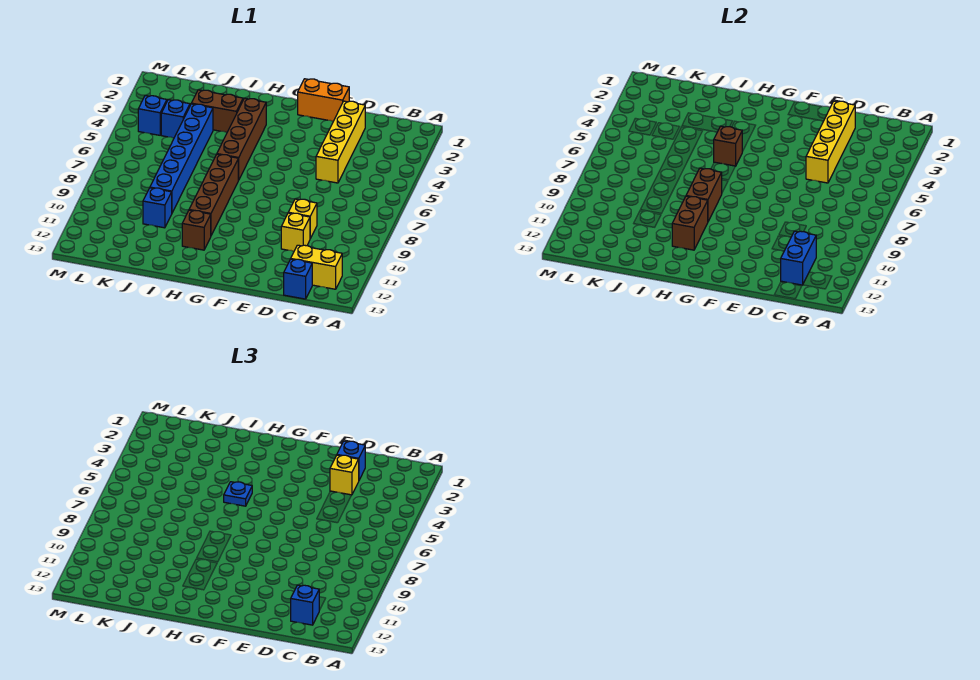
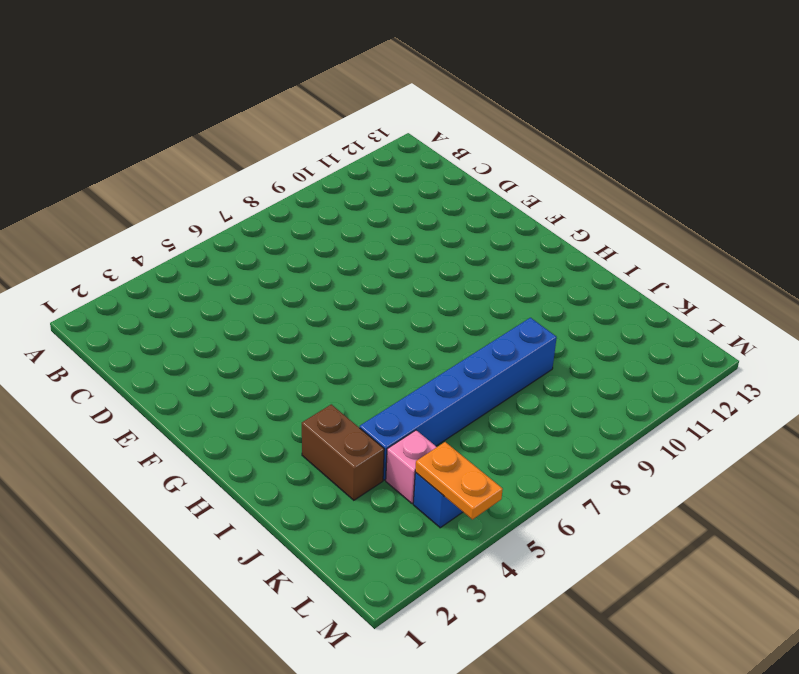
pink brick K4 level 1 -> blue brick K4 level 1
orange plate L4:M4 level 2 -> none
none -> yellow brick B12:C12 level 1
none -> blue brick C13 level 1
none -> yellow brick D2:D5 level 1

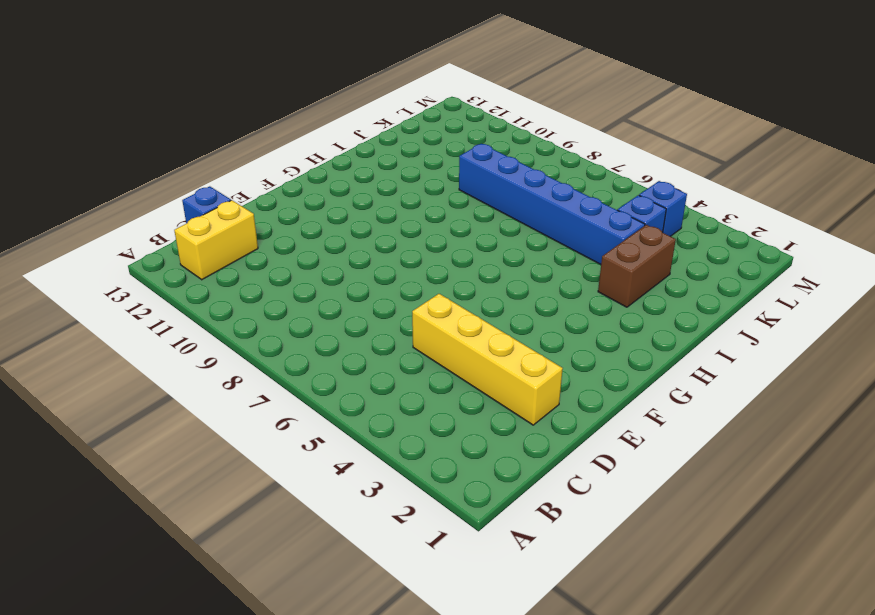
none -> yellow brick D9 level 1
none -> yellow brick D10 level 1
none -> orange brick E1:F1 level 1

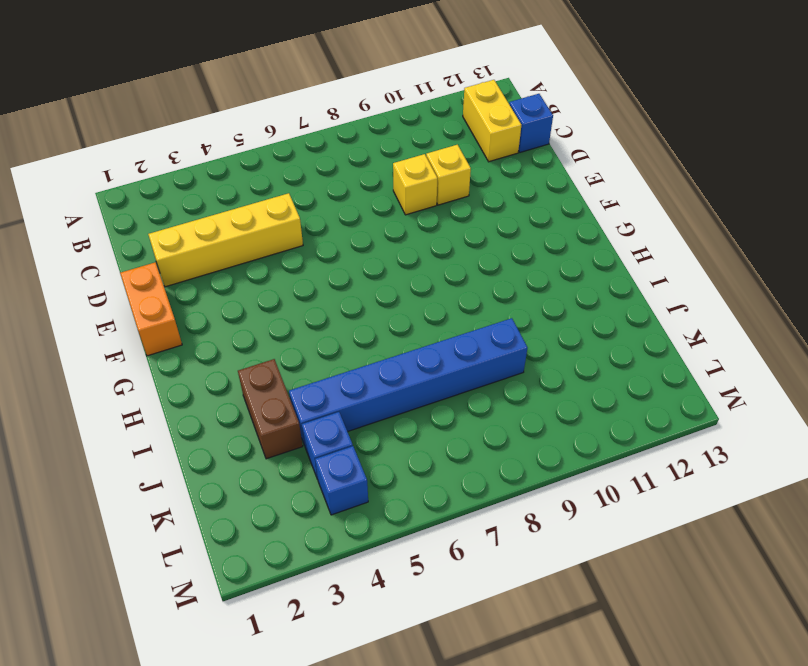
none -> brown brick H3:H6 level 1
none -> brown brick H7:H10 level 1
none -> brown brick H11 level 1

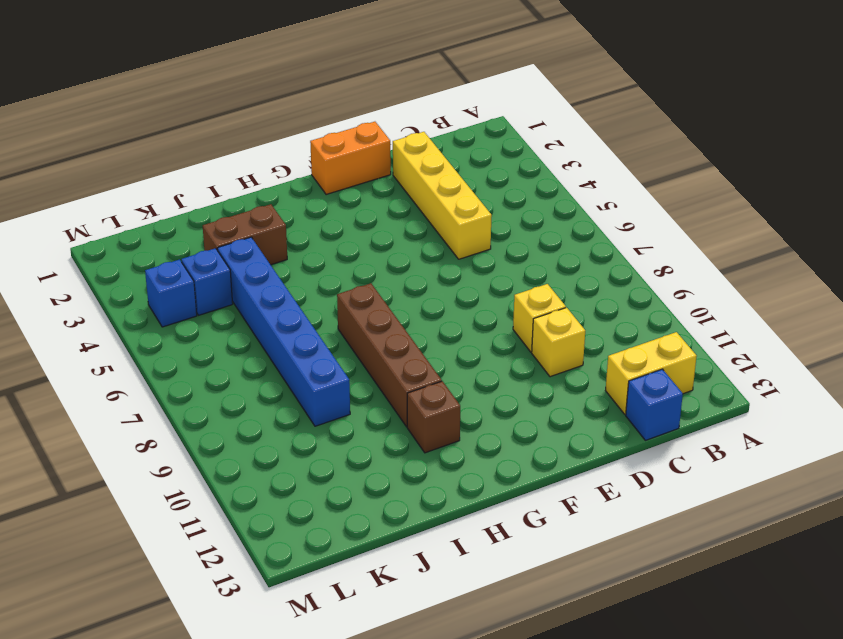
none -> brown brick H3:H6 level 1
none -> blue brick J10 level 1
none -> blue brick C11:C12 level 2

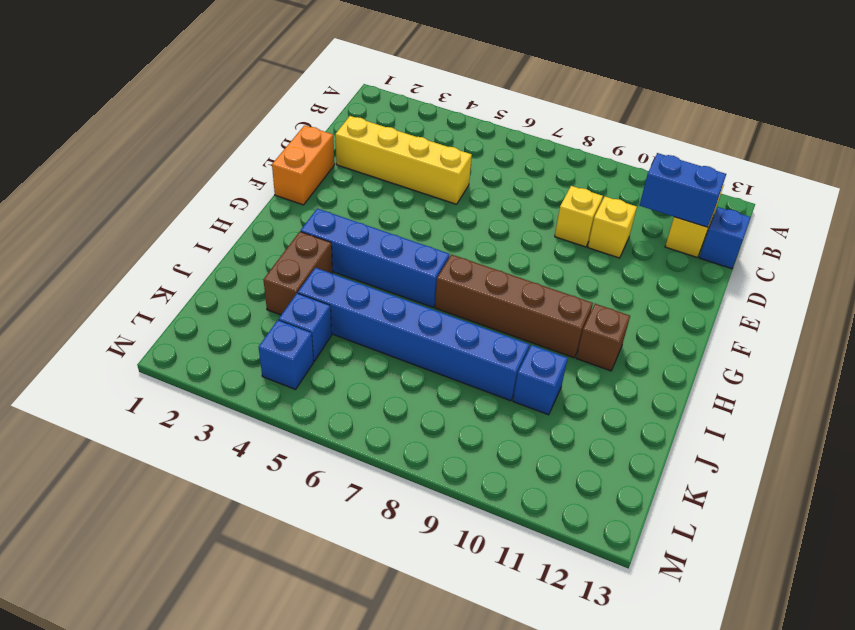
blue brick H3:H6 level 1 -> brown brick H3:H6 level 1
none -> yellow brick D2:D5 level 2
none -> brown brick H5 level 2
none -> brown brick H8:H9 level 2

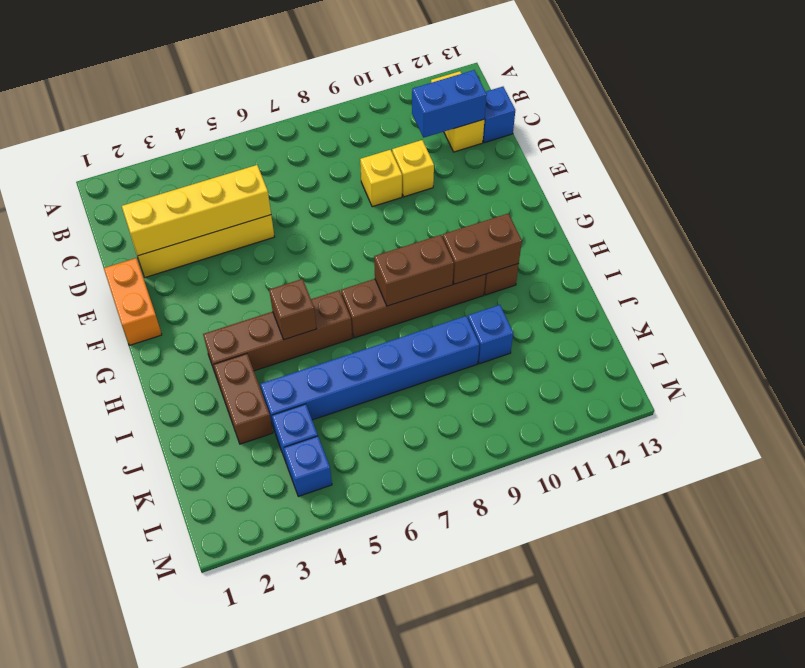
none -> blue brick C12 level 3
none -> blue brick D2 level 3
none -> yellow brick D3 level 3

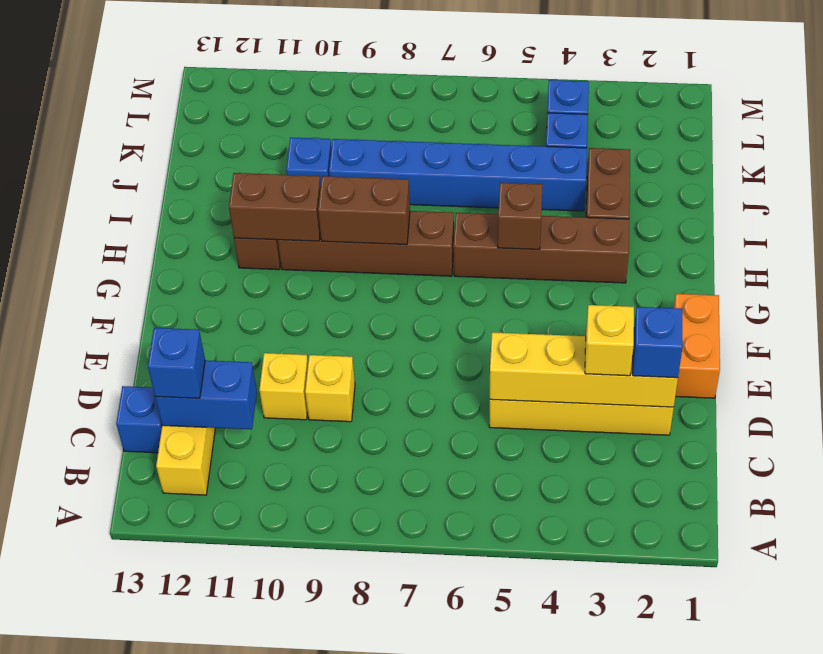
none -> blue plate H5 level 3

